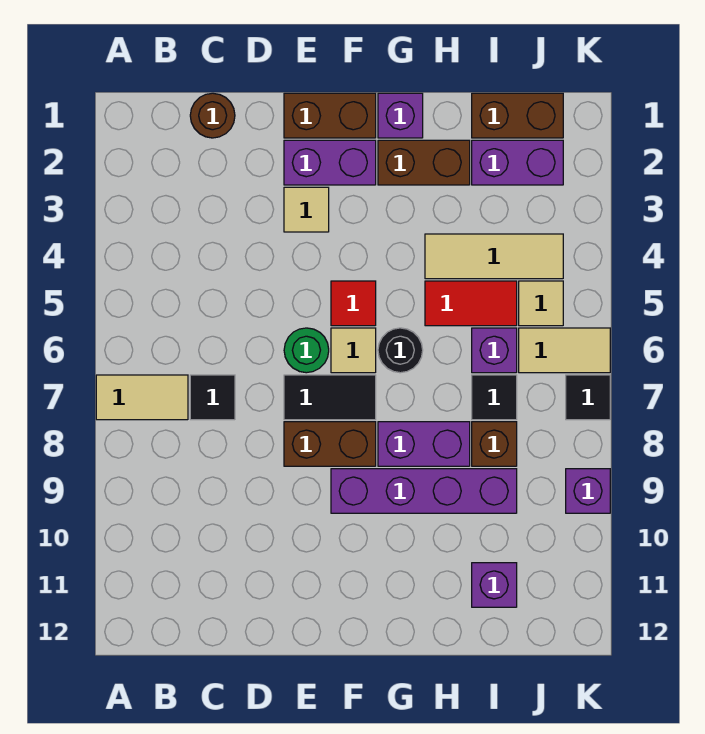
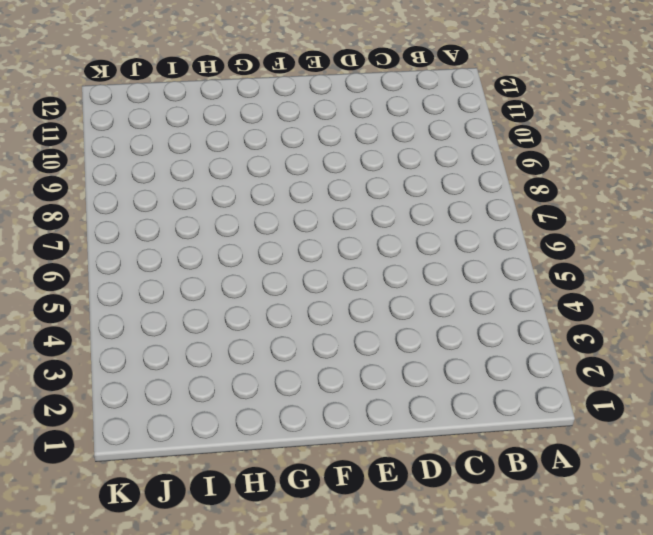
none -> tan tile A7:B7 level 1
none -> brown round brick C1 level 1
none -> black tile C7 level 1

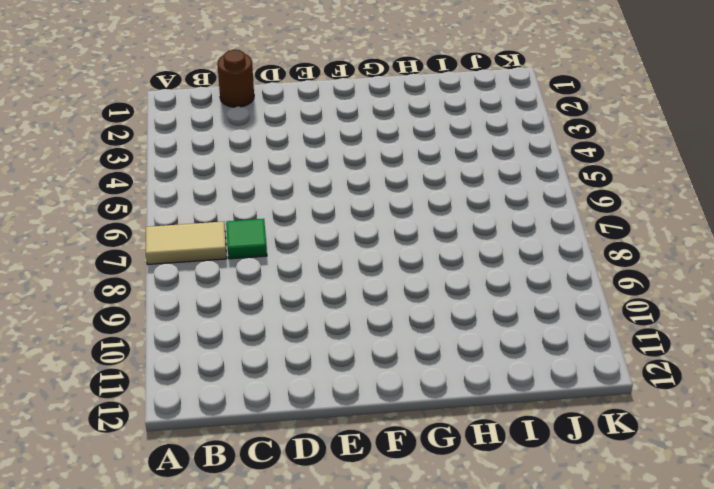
green tile C7 level 1 -> black tile C7 level 1
none -> brown brick E1:F1 level 1
none -> purple brick E2:F2 level 1
none -> tan tile E3 level 1

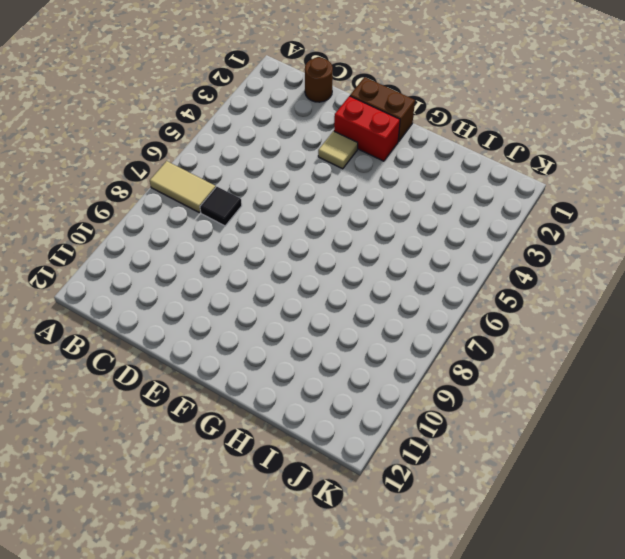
red brick E2:F2 level 1 -> purple brick E2:F2 level 1
none -> green round brick E6 level 1
none -> black tile E7:F7 level 1
none -> brown brick E8:F8 level 1

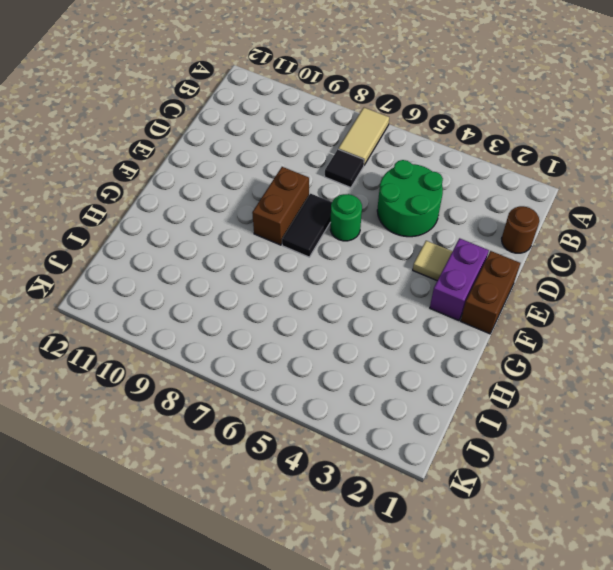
green round brick C4:D5 level 1 -> none
none -> red tile F5 level 1
none -> tan tile F6 level 1
none -> purple brick F9:I9 level 1

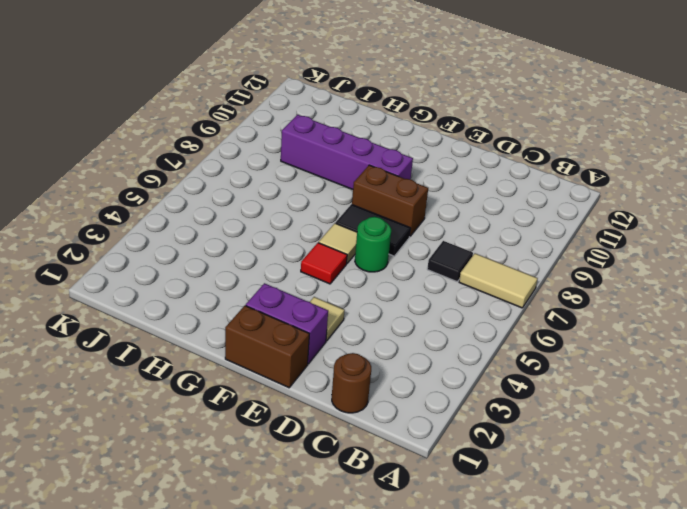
none -> purple brick G1 level 1
none -> brown brick G2:H2 level 1
none -> black round brick G6 level 1

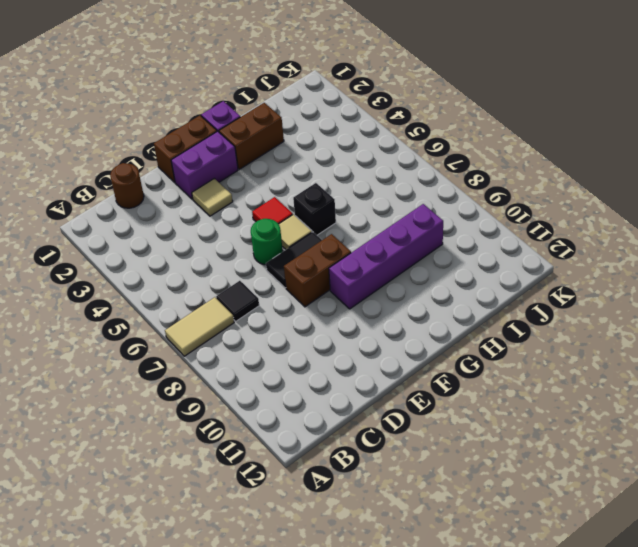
black brick G6 level 1 -> black round brick G6 level 1
none -> purple brick G8:H8 level 1
none -> tan tile H4:J4 level 1
none -> red tile H5:I5 level 1

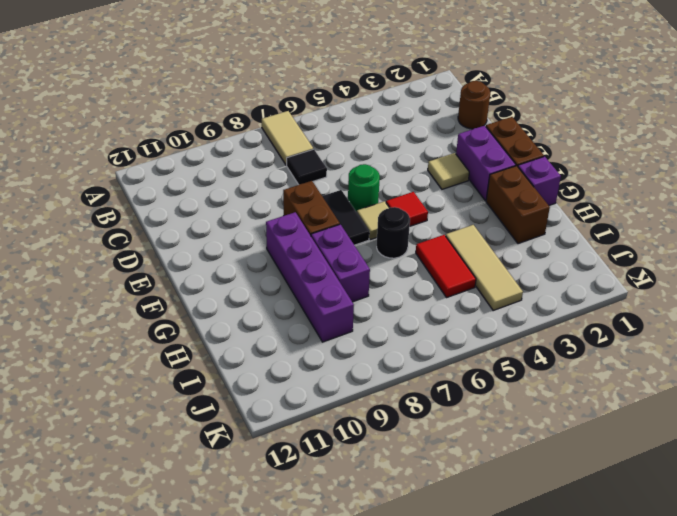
none -> brown brick I1:J1 level 1
none -> purple brick I2:J2 level 1
none -> purple brick I6 level 1

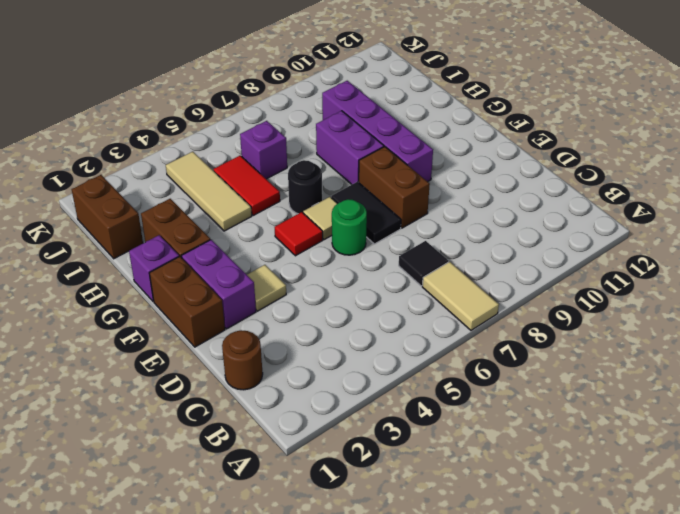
none -> purple brick I2:J2 level 1
none -> black tile I7 level 1
none -> brown brick I8 level 1

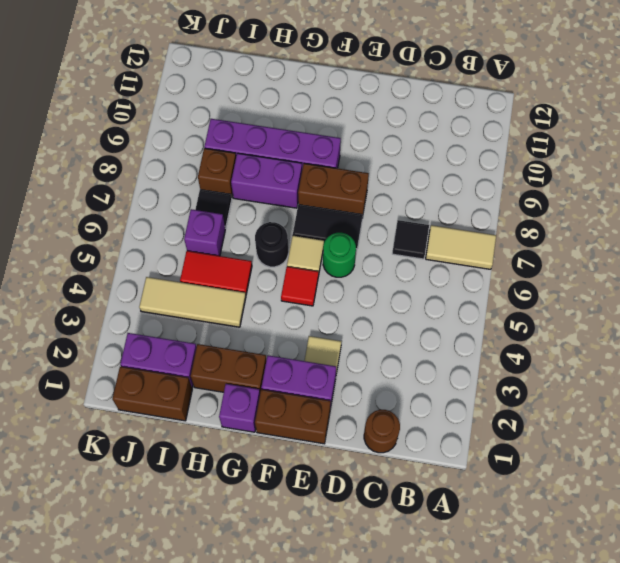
none -> purple brick I11 level 1
none -> tan tile J5 level 1
none -> tan tile J6:K6 level 1

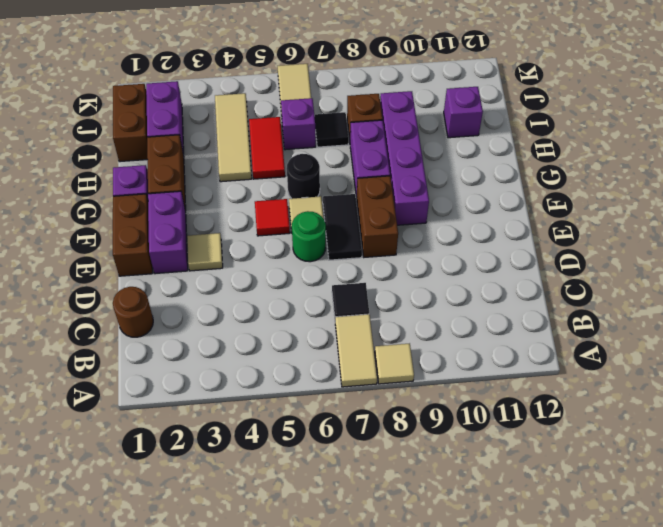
tan tile A8 level 1 -> tan tile J5 level 1
none -> black tile K7 level 1
none -> purple brick K9 level 1

